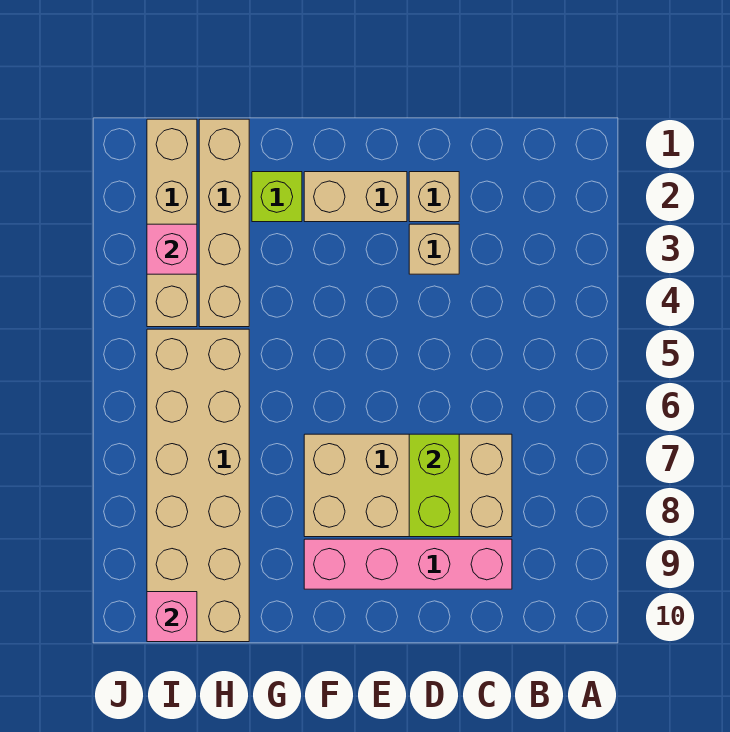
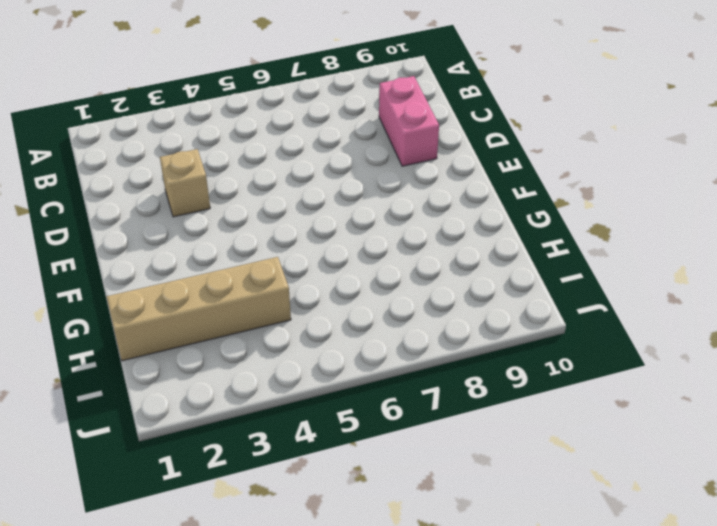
pink brick C9:D9 level 1 -> pink brick C9:F9 level 1
none -> tan brick C7:F8 level 1
none -> tan brick D2 level 1
none -> tan brick E2:F2 level 1

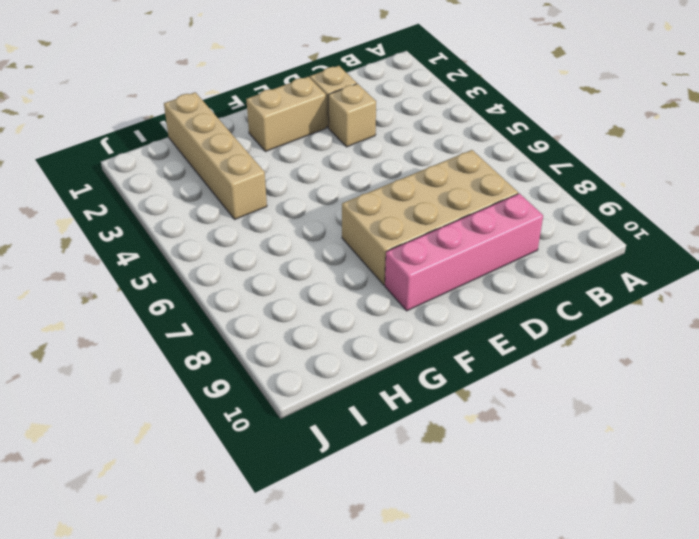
none -> lime brick G2 level 1
none -> tan brick H5:I10 level 1
none -> tan brick I1:I4 level 1

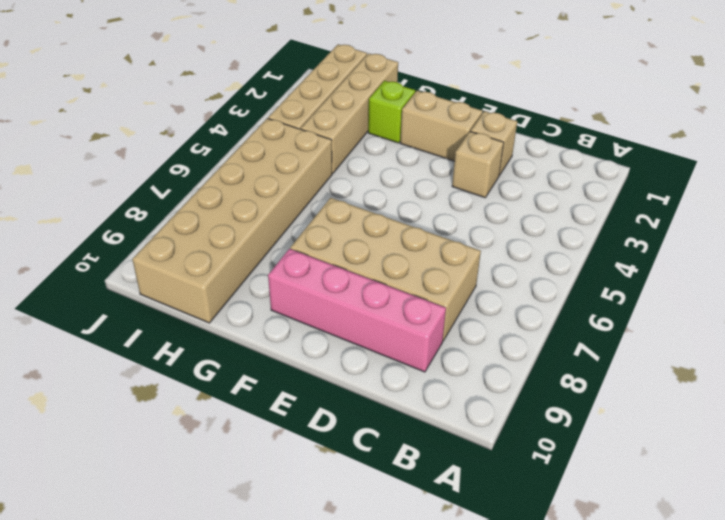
none -> lime brick D7:D8 level 2
none -> pink brick I3 level 2
none -> pink brick I10 level 2

